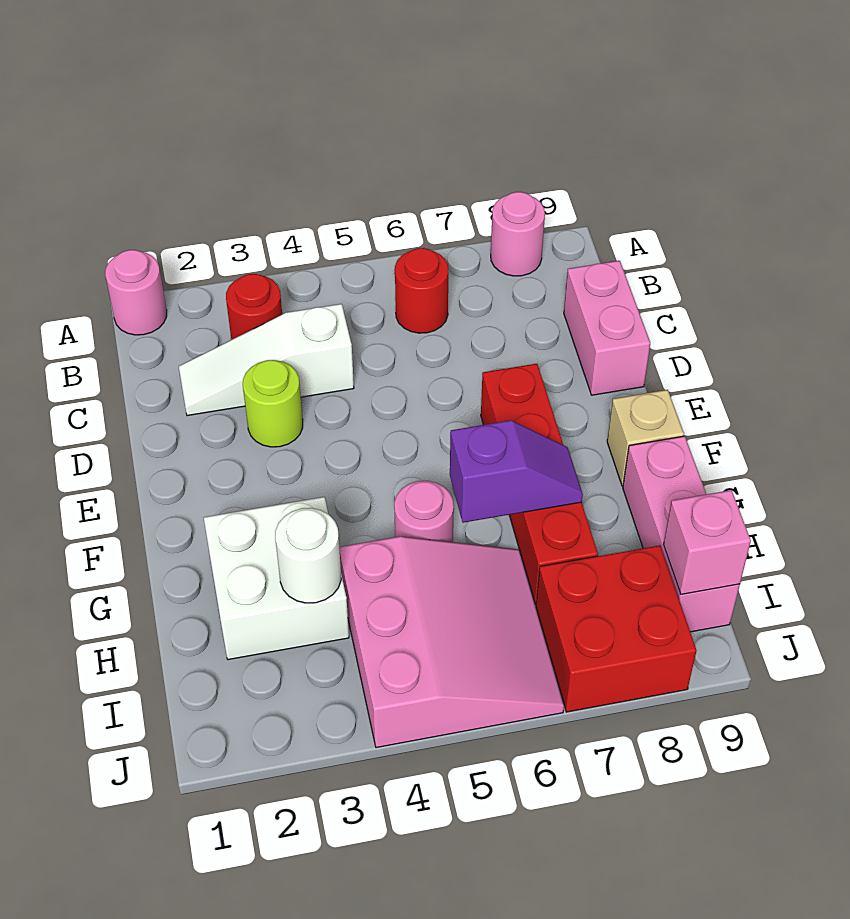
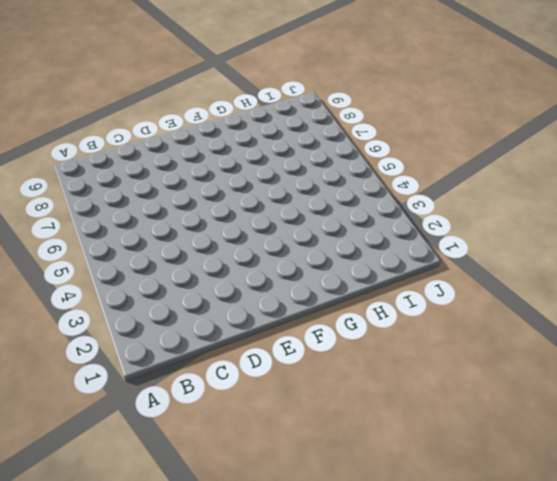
none -> pink round brick A1 level 1
none -> pink round brick A8 level 1
none -> red round brick B3 level 1

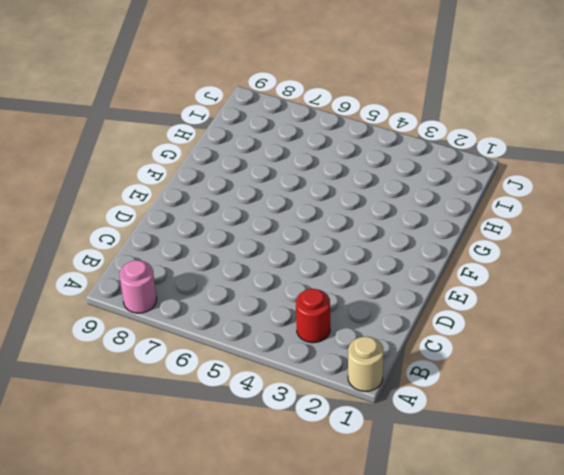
tan round brick A1 level 1 -> pink round brick A1 level 1
none -> red round brick B6 level 1
none -> white slope C2:C4 level 1 top 4
none -> pink brick C9:D9 level 1

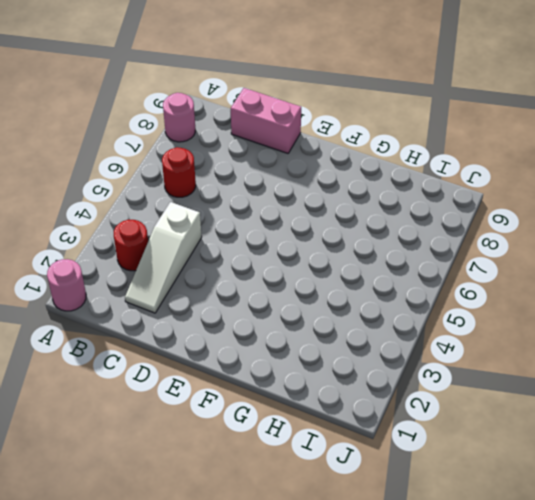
none -> lime round brick D3 level 1
none -> red brick E7:H7 level 1
none -> tan brick F9 level 1

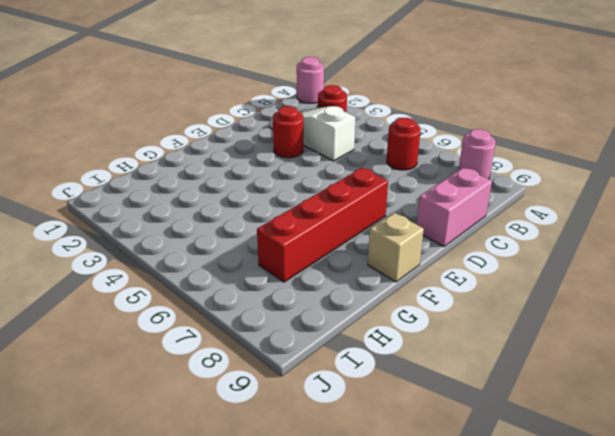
red round brick D3 level 1 -> lime round brick D3 level 1
none -> white brick G2:H3 level 1
none -> pink round brick G5 level 1
none -> pink brick G9:I9 level 1

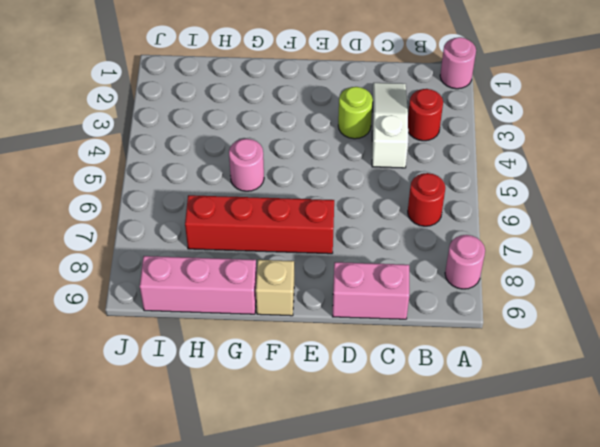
none -> white brick G2:H3 level 1
none -> pink slope H4:J6 level 1 top 4
none -> red brick I7:J8 level 1

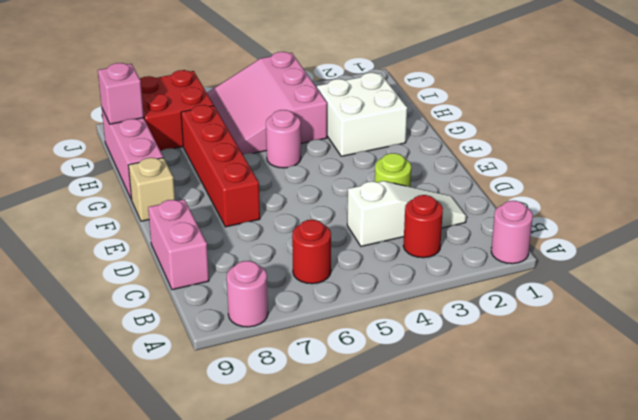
none -> purple slope G6:G7 level 2 top 6
none -> white round brick H3 level 2

